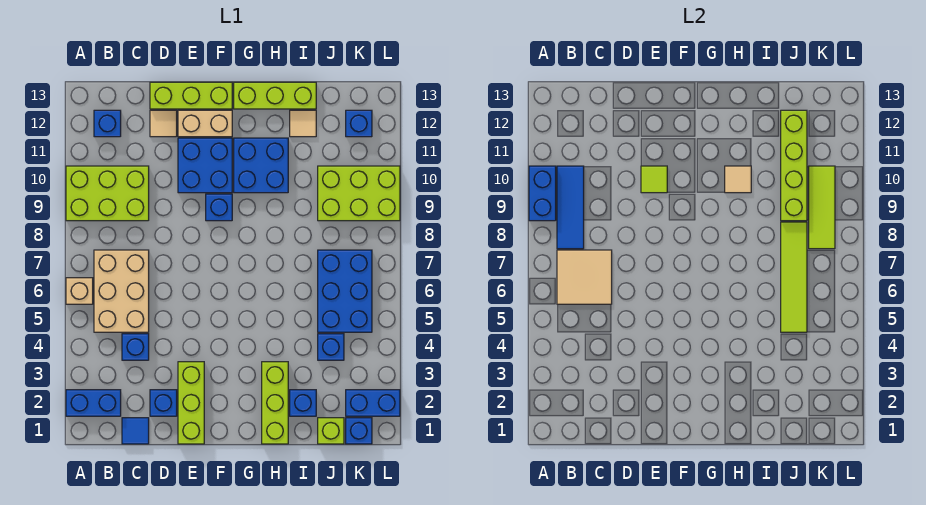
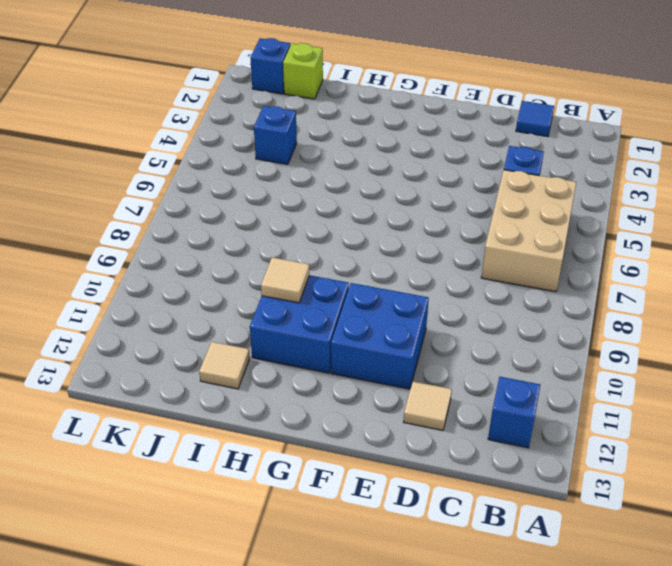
none -> blue brick A2:B2 level 1
none -> tan brick A6 level 1
none -> lime brick A9:C10 level 1
none -> blue brick D2 level 1

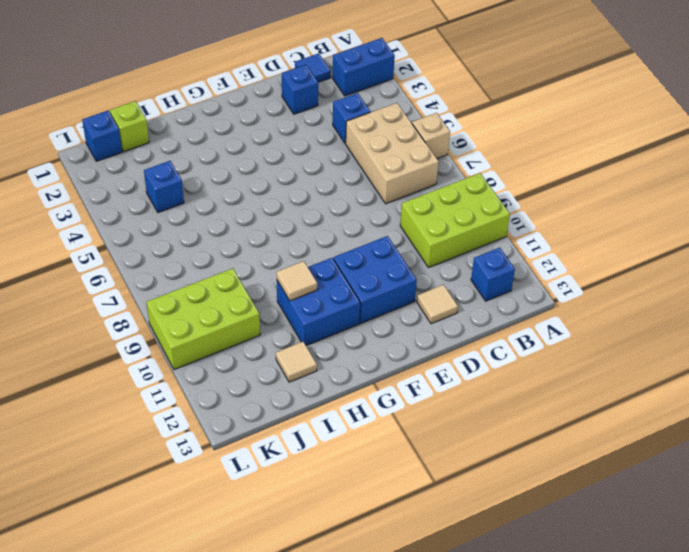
none -> lime brick D13:F13 level 1
none -> lime brick E1:E3 level 1
none -> tan brick E12:F12 level 1
none -> blue brick F9 level 1

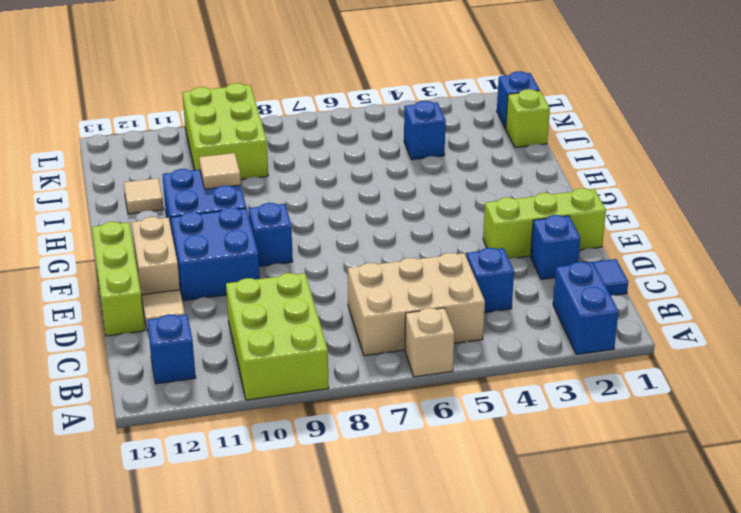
none -> lime brick G13:I13 level 1
none -> lime brick H1:H3 level 1
none -> blue brick I2 level 1
none -> blue brick J5:K7 level 1

